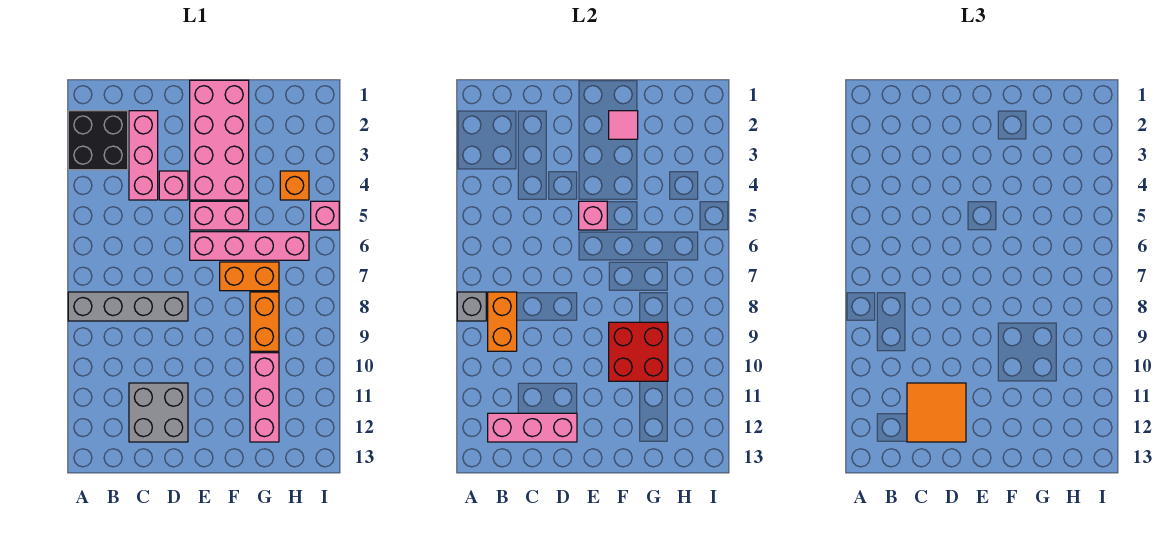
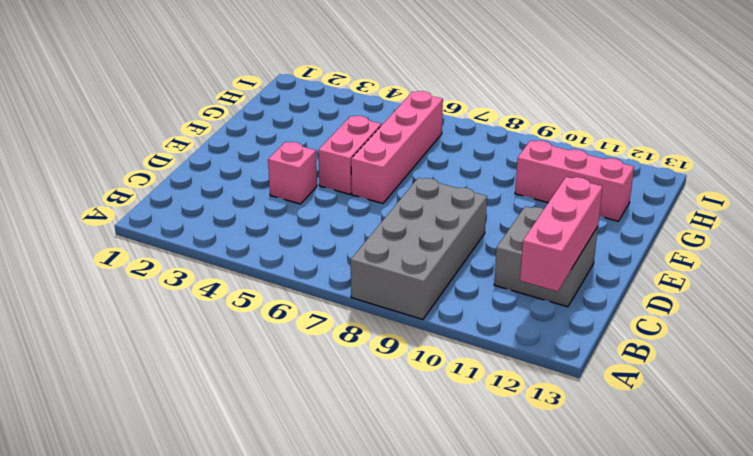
grey brick A8:D9 level 1 -> grey brick A8:D8 level 1
none -> black brick A2:B3 level 1
none -> pink brick C2:C4 level 1
none -> pink brick E1:F4 level 1

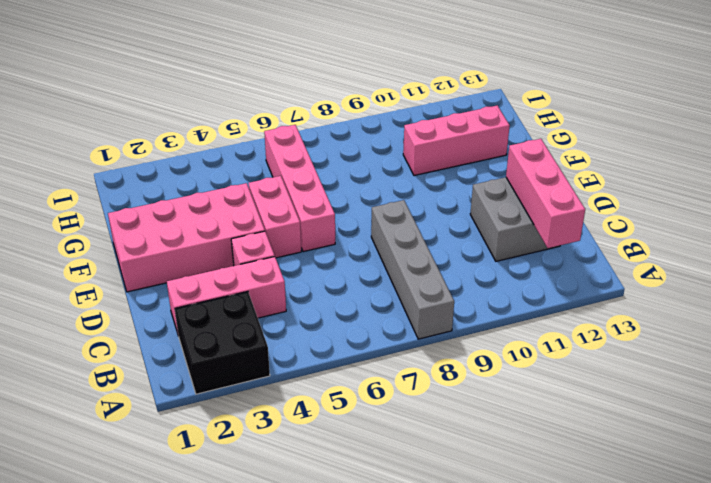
none -> orange brick F7:G7 level 1
none -> orange brick G8:G9 level 1
none -> orange brick H4 level 1

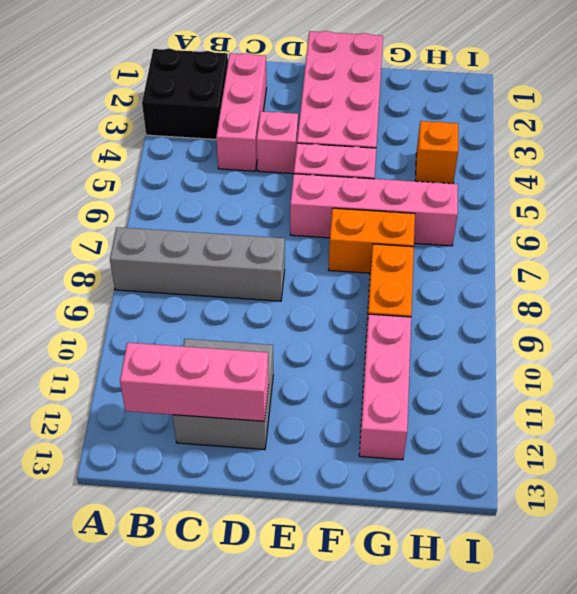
none -> pink brick I5 level 1
none -> grey brick A8 level 2
none -> orange brick B8:B9 level 2

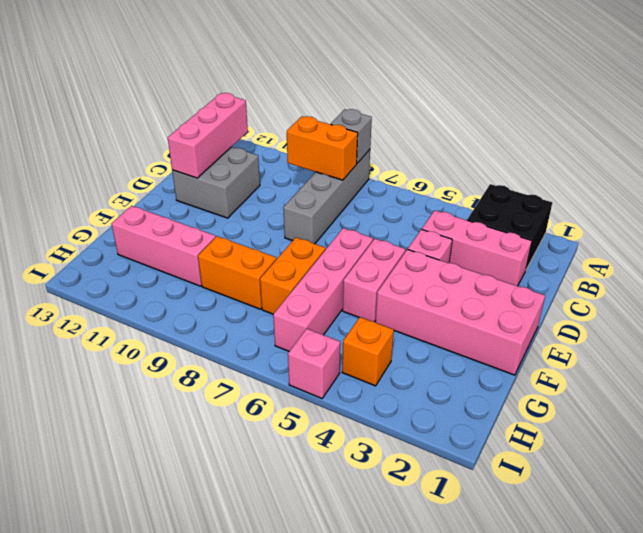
none -> pink brick E5 level 2
none -> pink tile F2 level 2
none -> red brick F9:G10 level 2

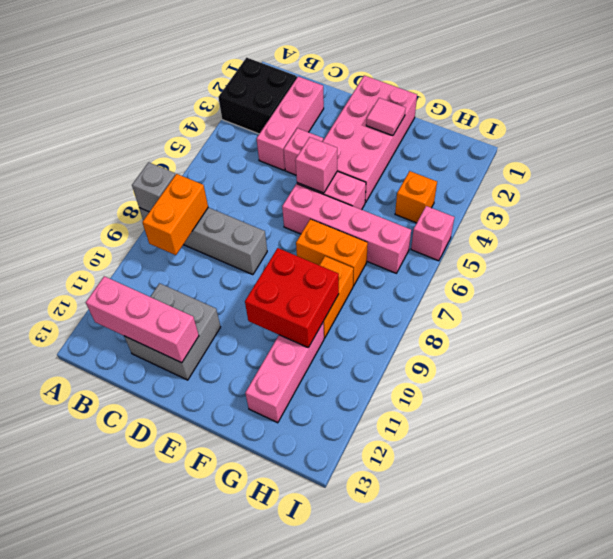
none -> orange tile C11:D12 level 3

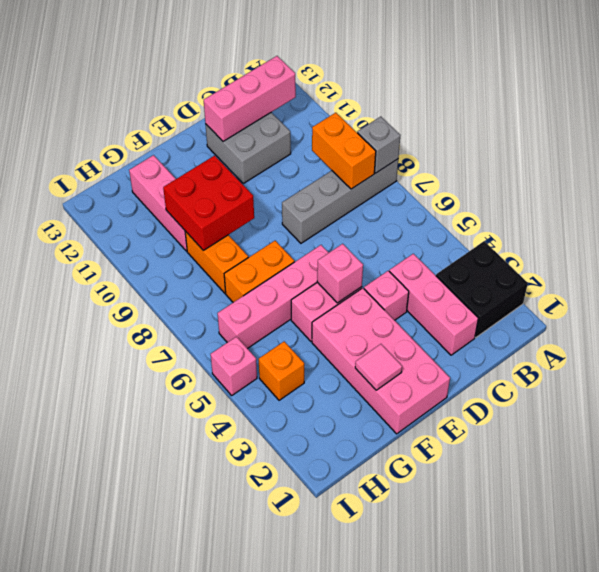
none -> orange tile C11:D12 level 3

